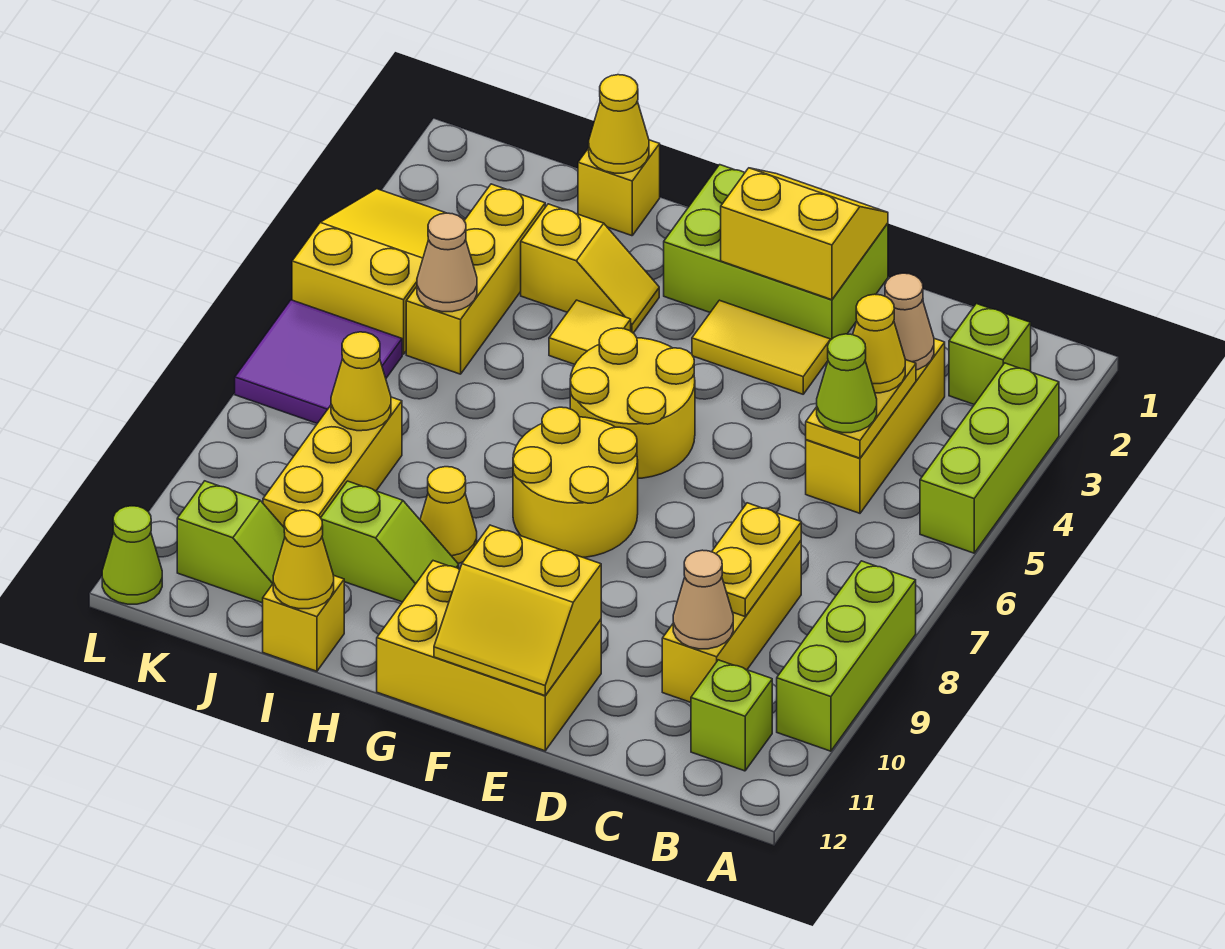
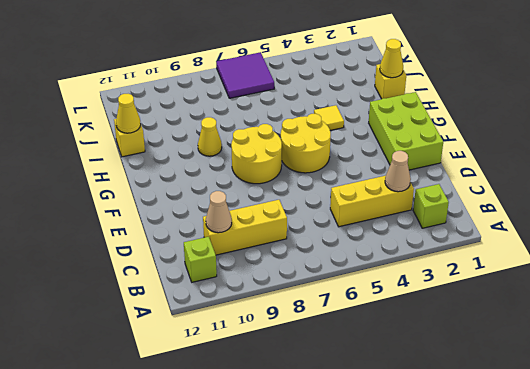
none -> lime brick A3:A5 level 1
none -> lime brick A8:A10 level 1
none -> yellow tile E3:F3 level 1
none -> yellow brick E11:G12 level 1

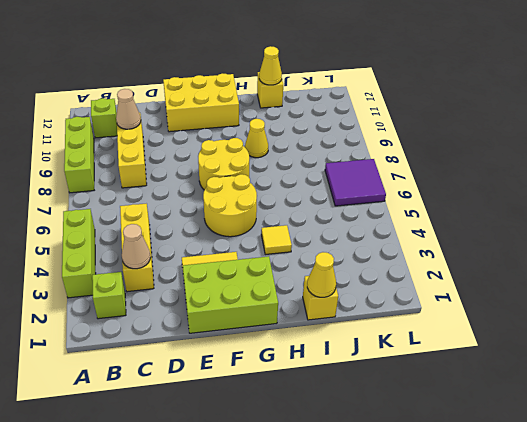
none -> yellow slope H3:I3 level 1 top I
none -> lime slope H10:I10 level 1 top I
none -> yellow brick J3:J5 level 1
none -> yellow brick J8:J10 level 1

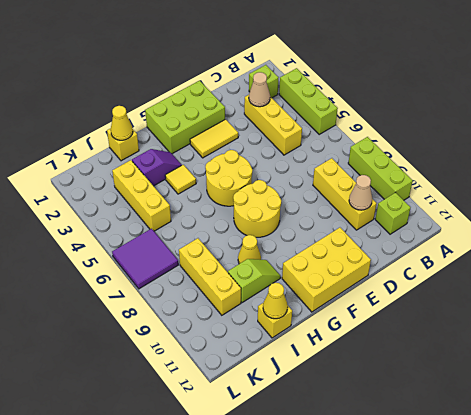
purple slope H3:I3 level 1 top I -> yellow slope H3:I3 level 1 top I
none -> lime slope J11:K11 level 1 top K
none -> yellow slope K3:L5 level 1 top 5
none -> lime cone L12 level 1
none -> yellow plate C4:C5 level 2

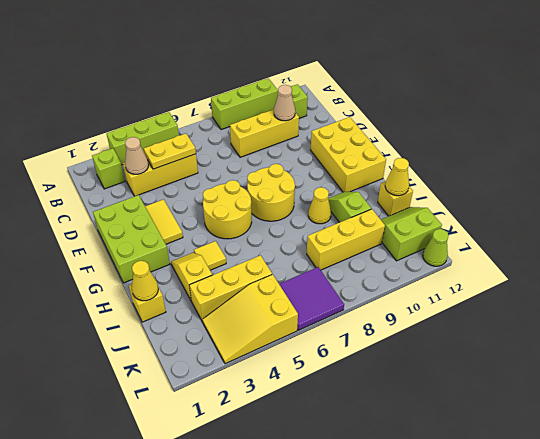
lime slope J11:K12 level 1 top K -> lime slope J11:K11 level 1 top K
none -> yellow plate C8:C9 level 2
none -> yellow slope E1:F2 level 2 top 2
none -> yellow slope E11:F12 level 2 top 11
none -> tan cone J5 level 2

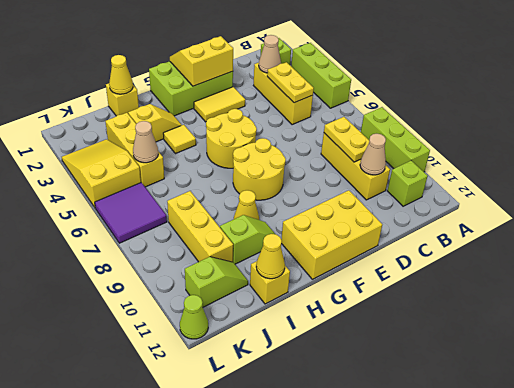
none -> yellow slope E11:F12 level 2 top 11
none -> yellow cone J8 level 2
none -> yellow cone C4 level 3
none -> lime cone C5 level 3

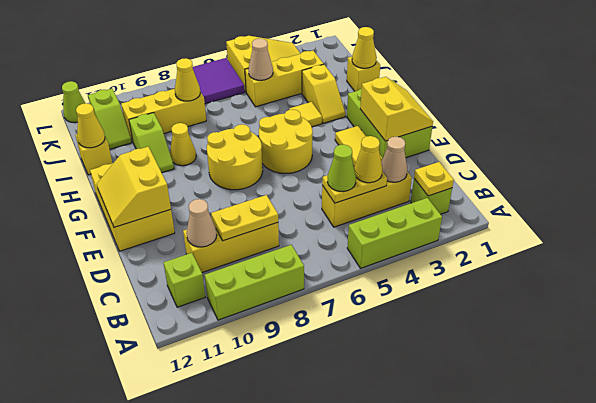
yellow plate B2 level 2 -> none

